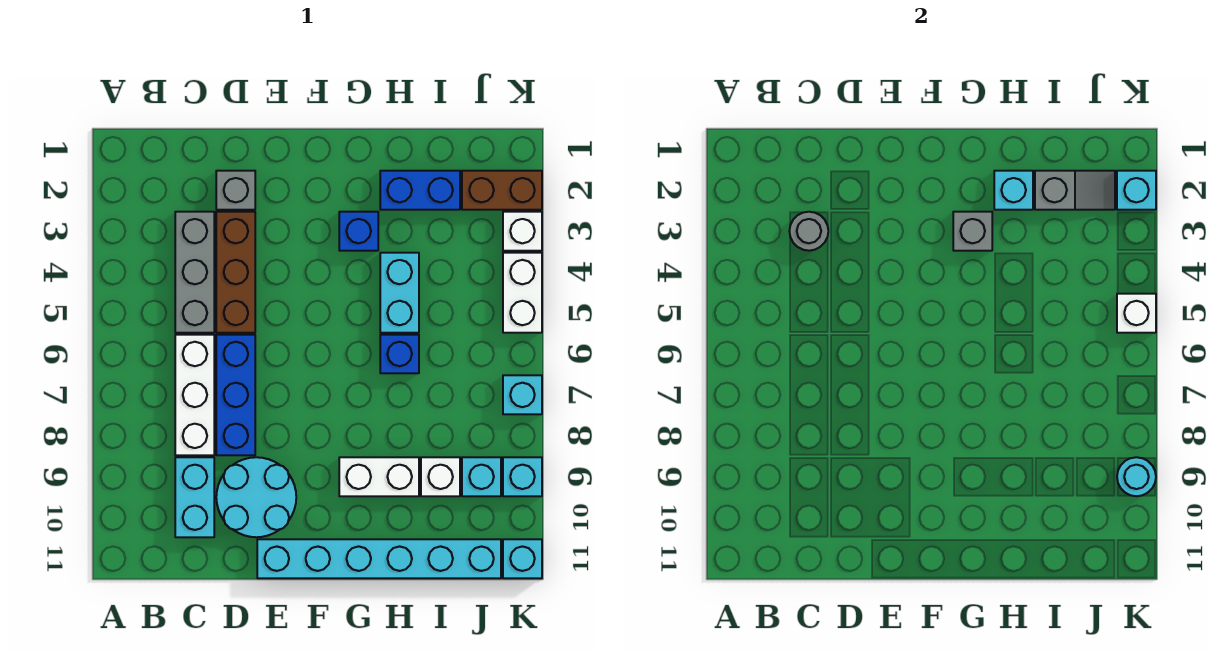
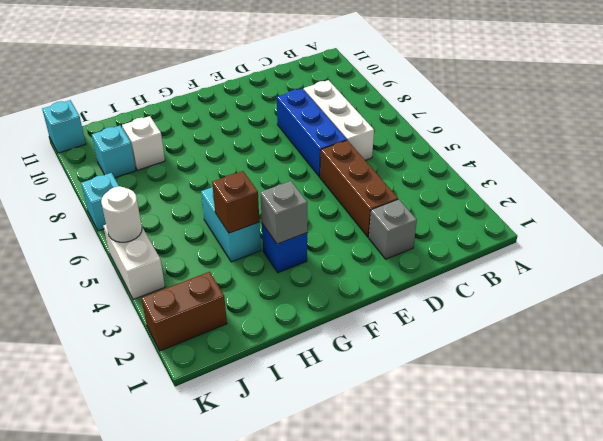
brown brick H4 level 2 -> none
white round brick K5 level 2 -> white brick K5 level 2
none -> grey brick C3:C5 level 1
none -> cyan brick C9:C10 level 1
none -> cyan round brick D9:E10 level 1

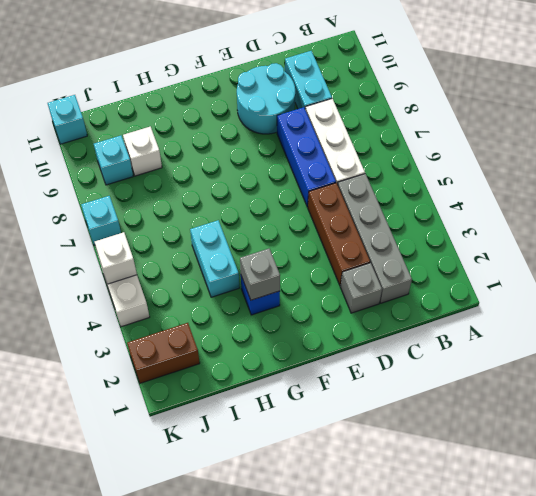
grey brick C2:C5 level 1 -> grey brick C3:C5 level 1
none -> cyan brick E11:J11 level 1
none -> white brick G9:H9 level 1
none -> blue brick H2:I2 level 1

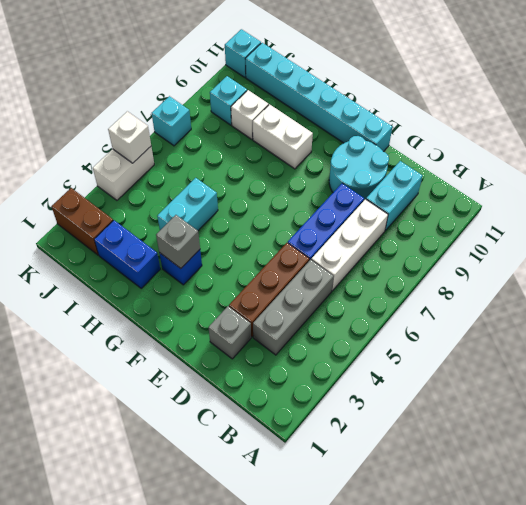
none -> blue brick H6 level 1
none -> white brick K3 level 1
none -> cyan brick K9 level 1

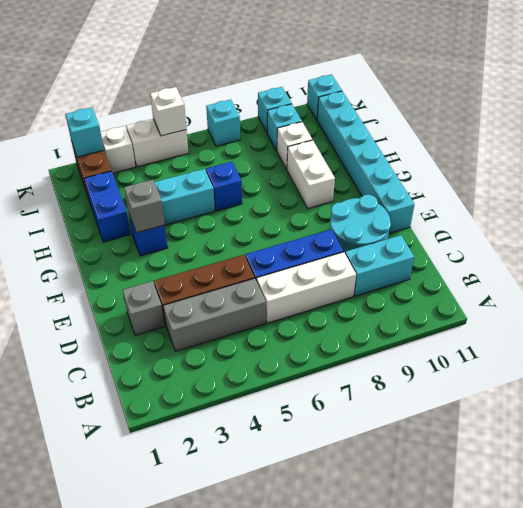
none -> grey round brick C3 level 2
none -> cyan brick H2 level 2
none -> grey slope I2:J2 level 2 top I

